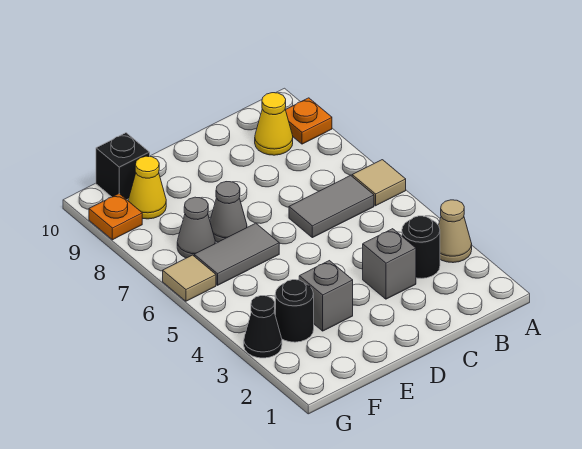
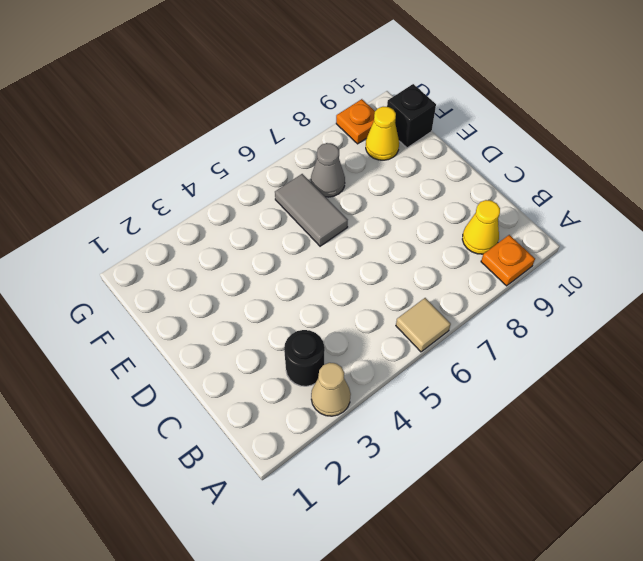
none -> grey tile B6:C6 level 1
none -> grey brick C3 level 1
none -> grey brick E3 level 1

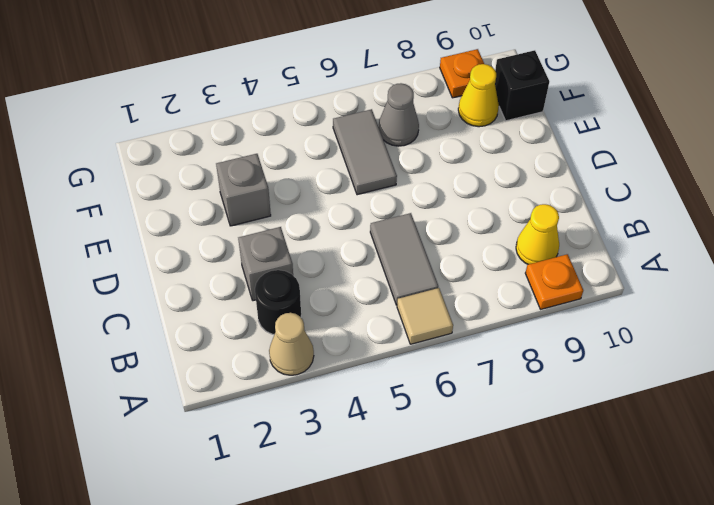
none -> grey cone E7 level 1
none -> black round brick F3 level 1
none -> black cone G3 level 1

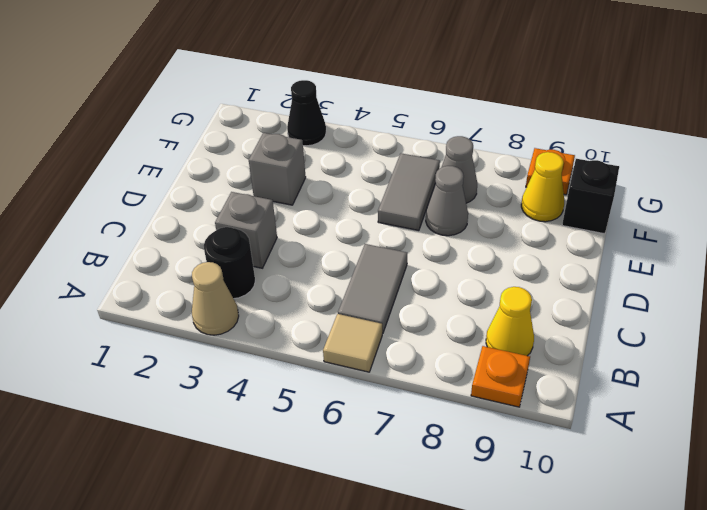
none -> black round brick F3 level 1
none -> tan tile G6 level 1

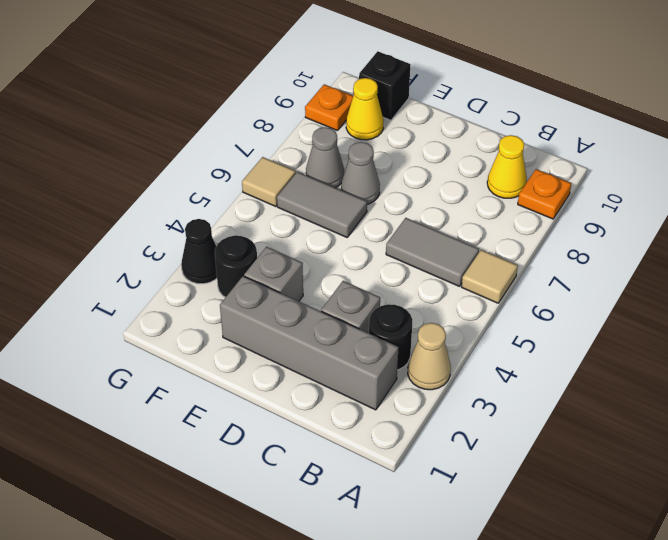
grey brick B2:E2 level 1 -> none

